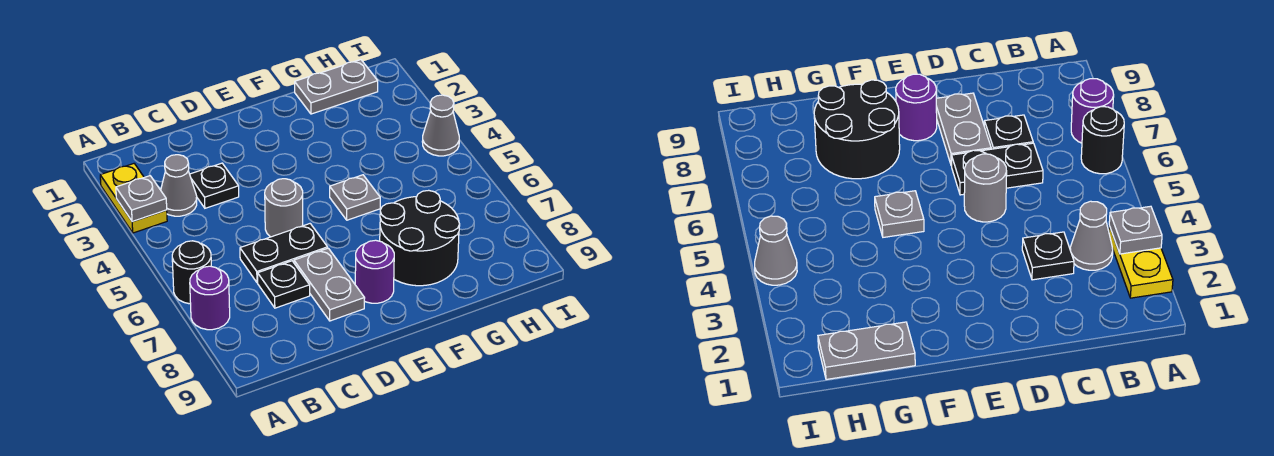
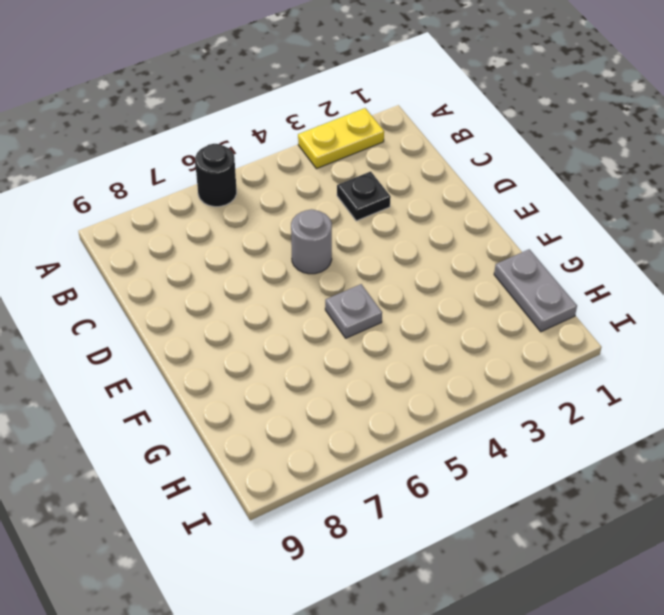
none -> purple round brick A7 level 1
none -> grey cone B3 level 1
none -> black plate C6:D6 level 1

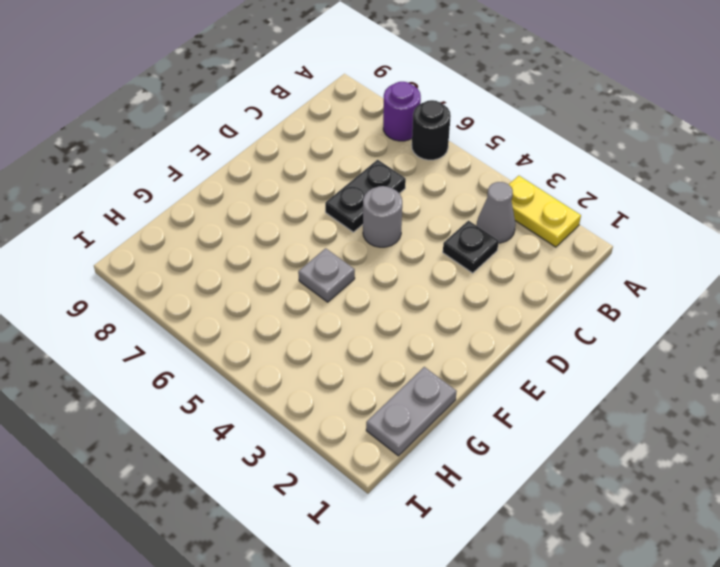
none -> black plate C7 level 1
none -> grey plate D7:D8 level 1
none -> purple round brick E8 level 1

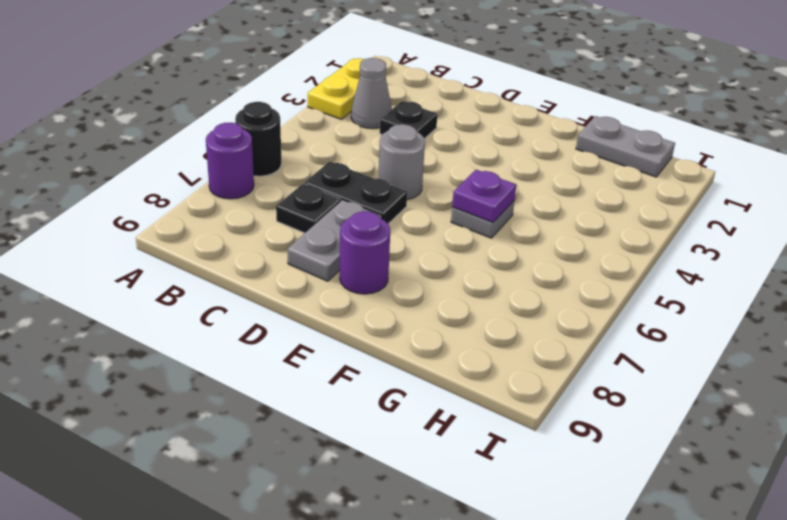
purple plate F5 level 2 -> none
none -> black round brick F7:G8 level 1
none -> grey cone I4 level 1
none -> grey plate A3 level 2

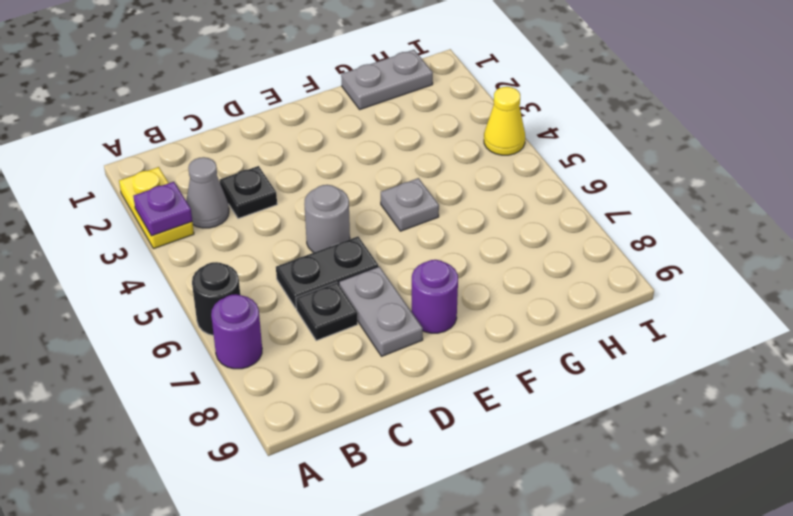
purple plate A3 level 2 -> grey plate A3 level 2
yellow cone I4 level 1 -> grey cone I4 level 1
none -> black round brick F7:G8 level 1

